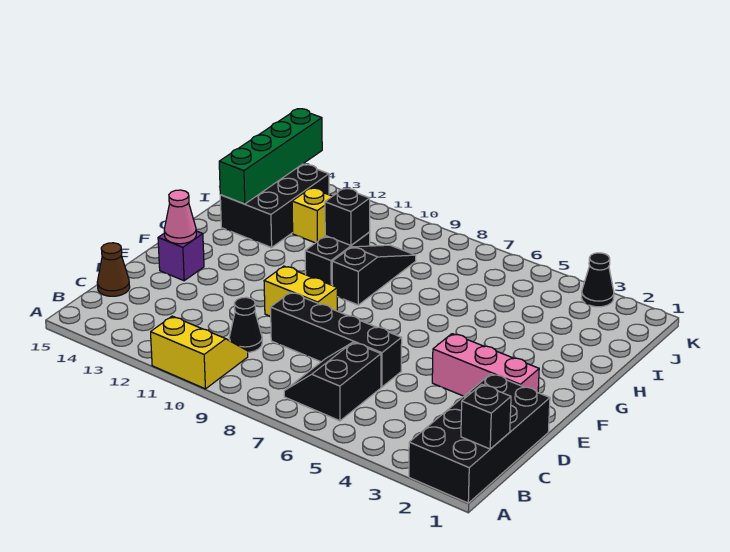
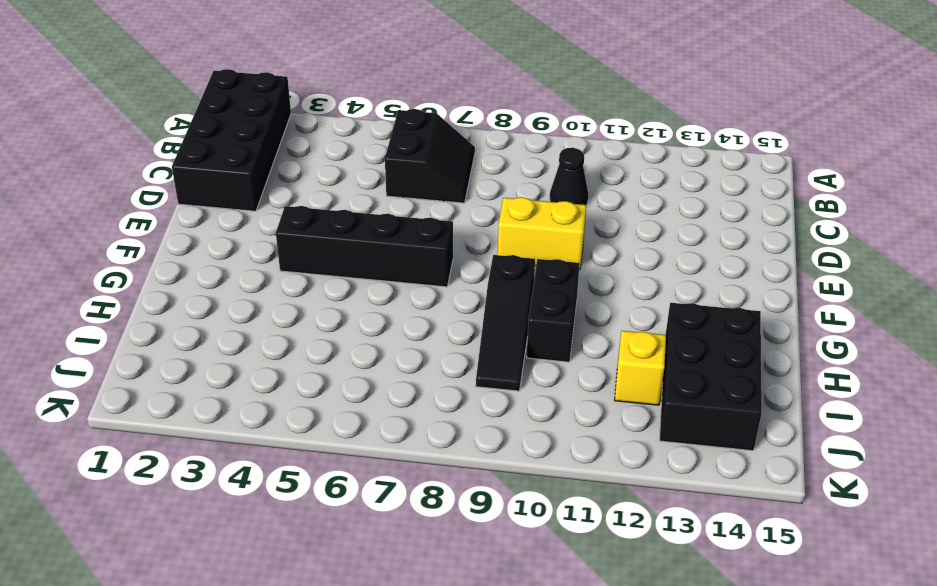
black brick F4:F7 level 1 -> black brick D6:D9 level 1
none -> yellow slope A10:B11 level 1 top A
none -> brown cone C15 level 1
none -> pink brick E2:E4 level 1

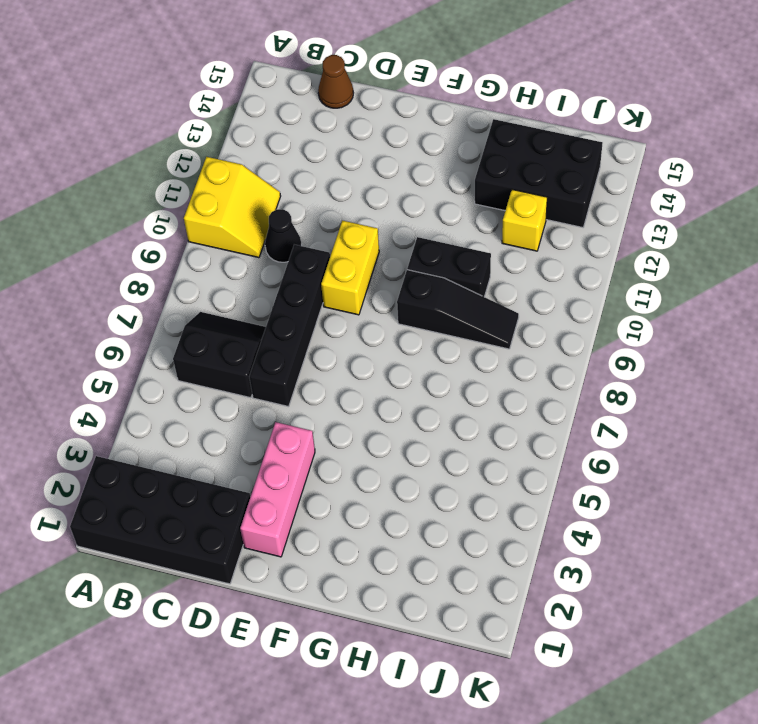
none -> purple brick E14 level 1
none -> black cone K3 level 1
none -> black brick B1 level 2

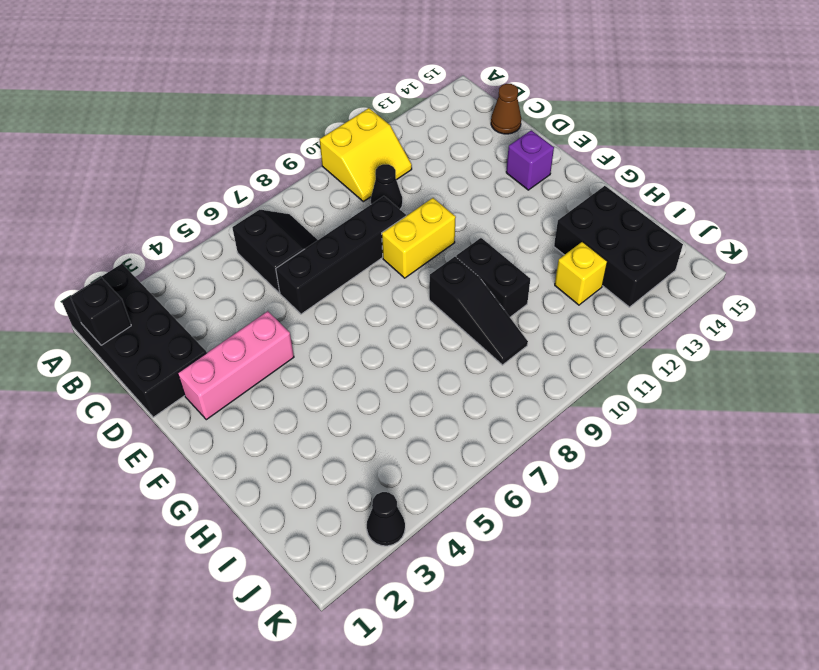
none -> pink cone E14 level 2
none -> black brick H10 level 2
none -> green brick H14:K14 level 2

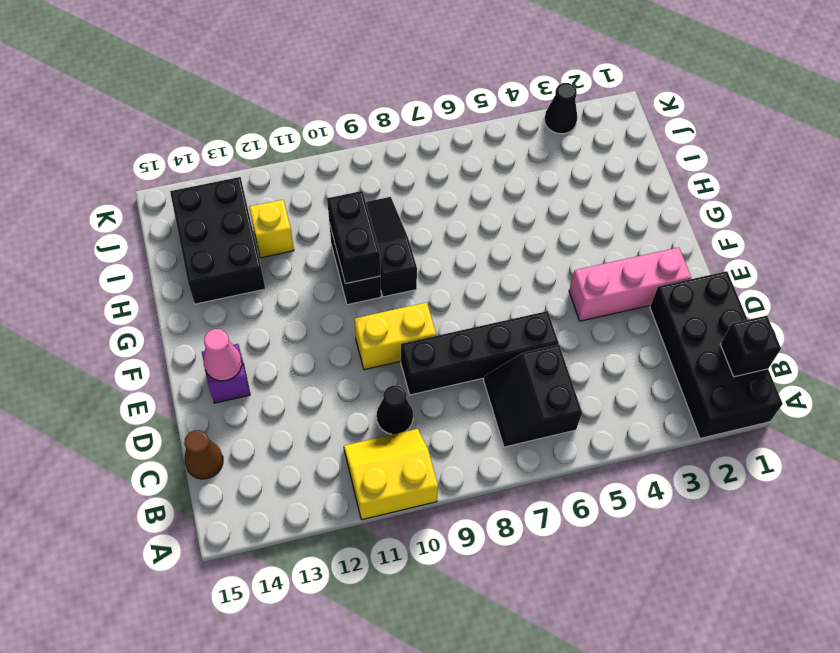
black brick G10:H10 level 2 -> black brick H10 level 2
none -> green brick H14:K14 level 2

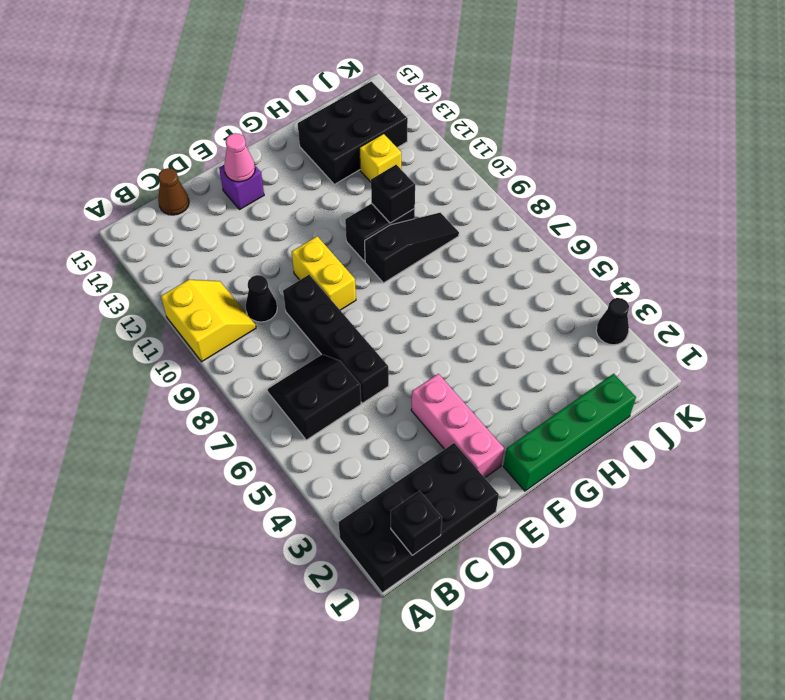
green brick F1:I1 level 1 -> green brick H14:K14 level 2

